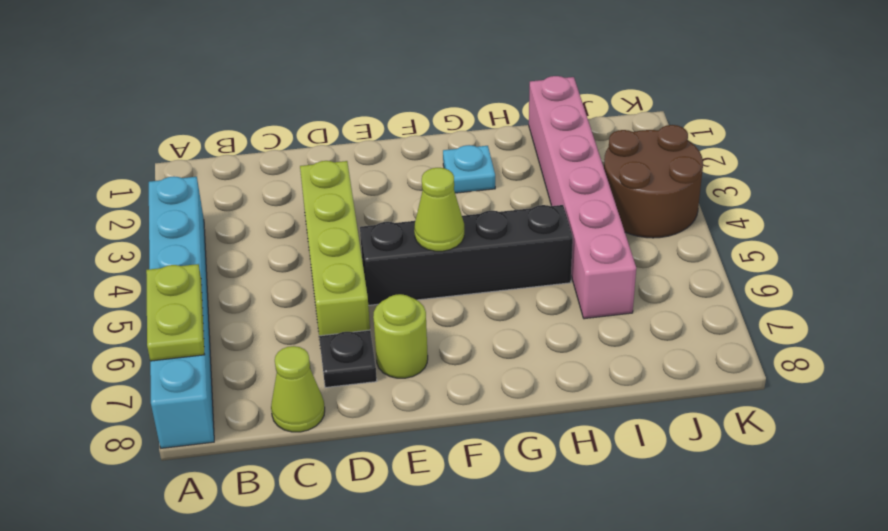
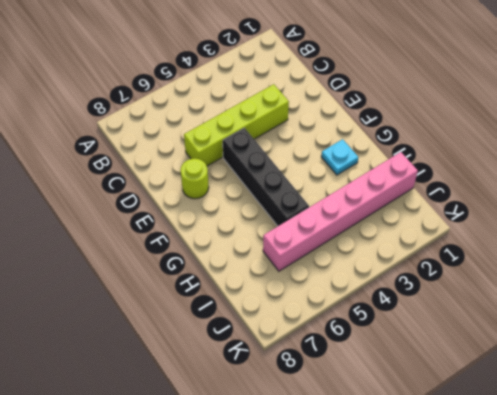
none -> cyan brick A3:A8 level 1
none -> lime cone C8 level 1

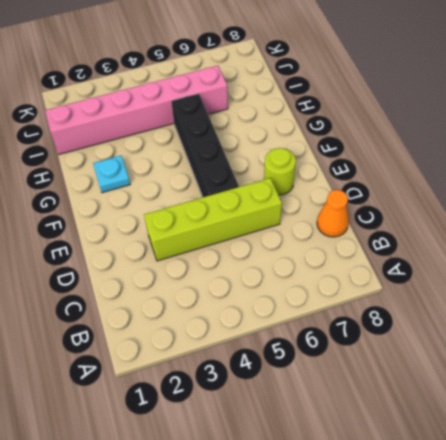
orange cone C8 level 1 -> lime cone C8 level 1
none -> cyan brick A3:A8 level 1
none -> black plate D7 level 1

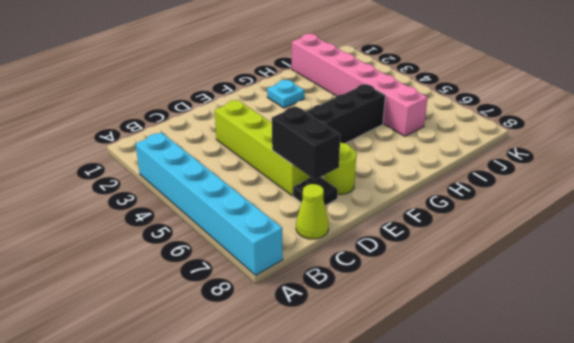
black brick D6:D7 level 2 -> none
none -> brown round brick J3:K4 level 1
none -> lime plate A6:A7 level 2

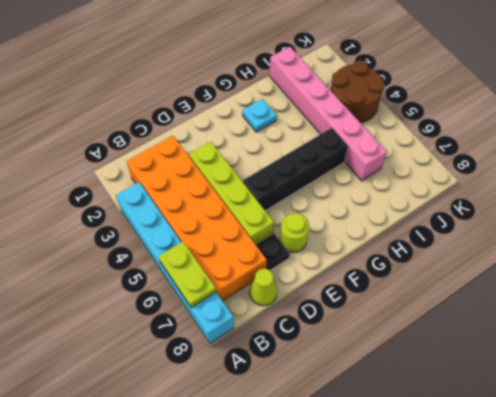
orange brick B2:C7 level 1 -> none
none -> lime cone F5 level 2

